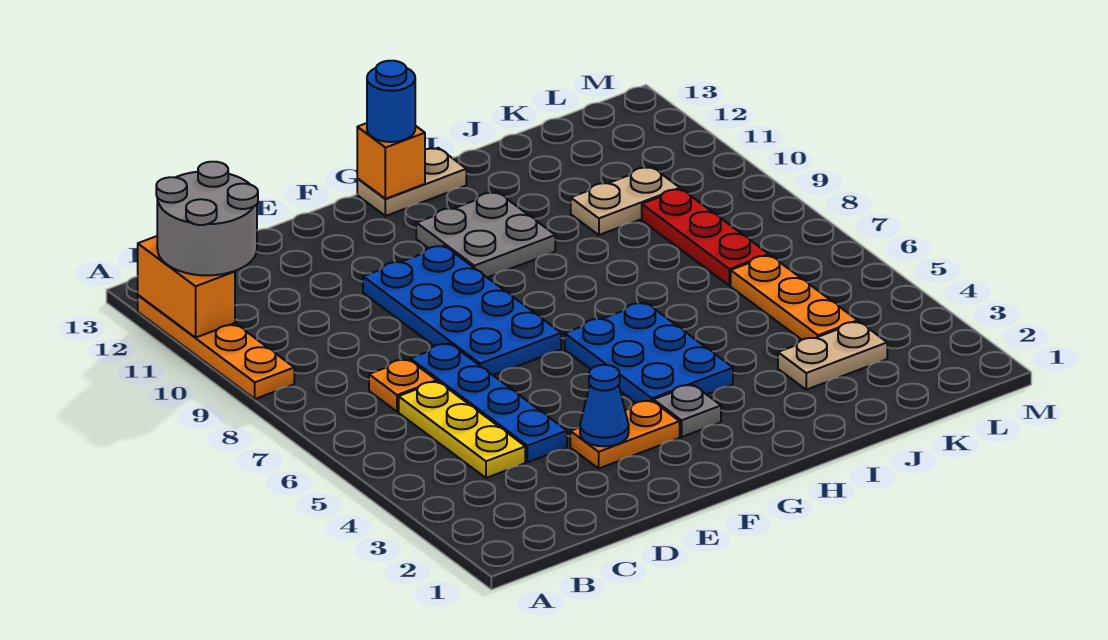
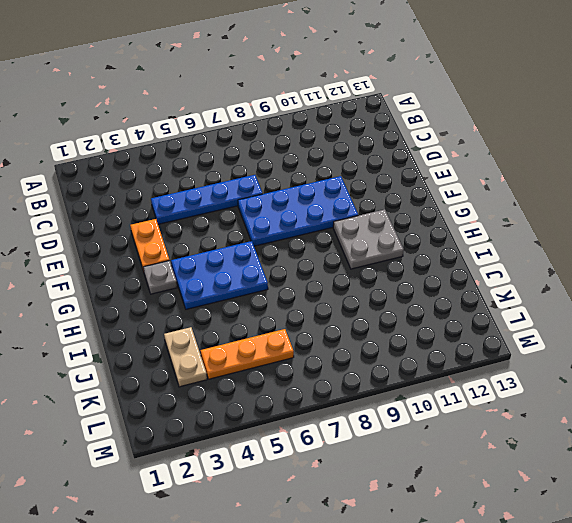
none -> orange plate A9:A12 level 1
none -> yellow plate C4:C6 level 1
none -> orange plate C7 level 1

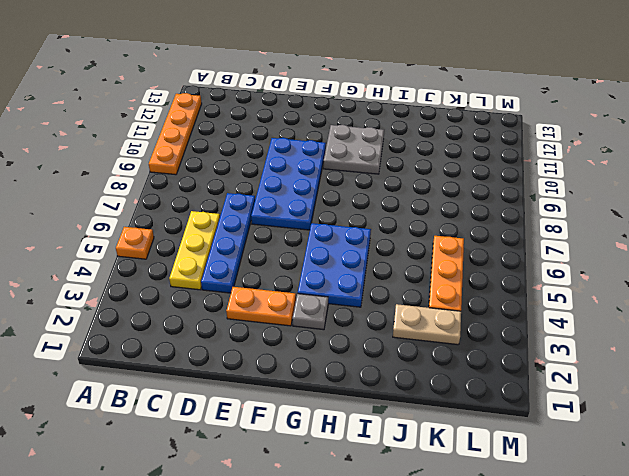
orange plate A5 level 1 -> orange plate C7 level 1
none -> tan plate G13:H13 level 1
none -> tan plate J10:K10 level 1
none -> red plate K7:K9 level 1

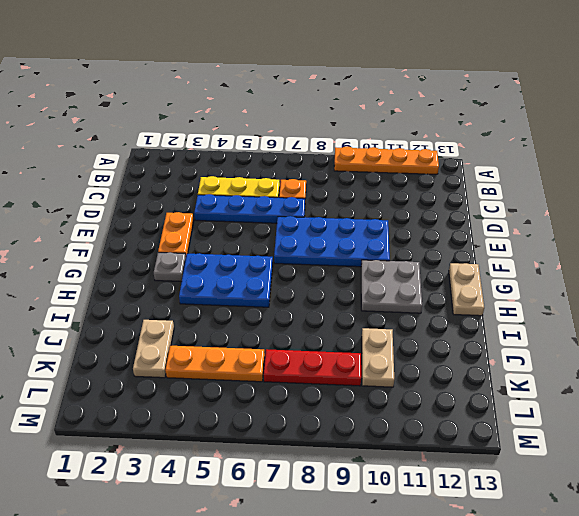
none -> orange brick A11:A12 level 2
none -> blue cone E3 level 2
none -> orange brick G13 level 2

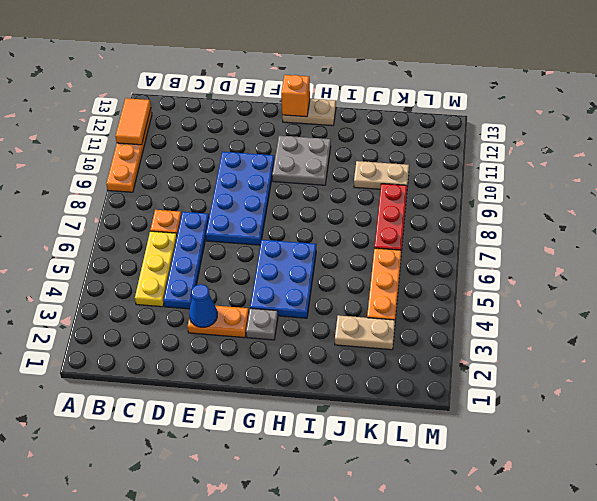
orange tile A11:A12 level 2 -> orange brick A11:A12 level 2
none -> grey round brick A11:B12 level 3
none -> blue round brick G13 level 3

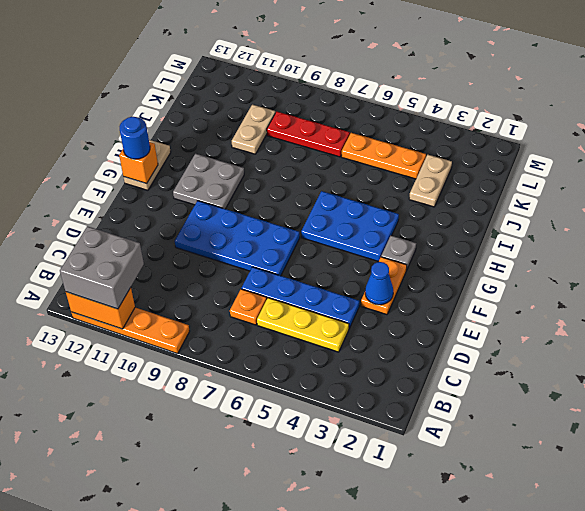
grey brick A11:B12 level 3 -> grey round brick A11:B12 level 3

